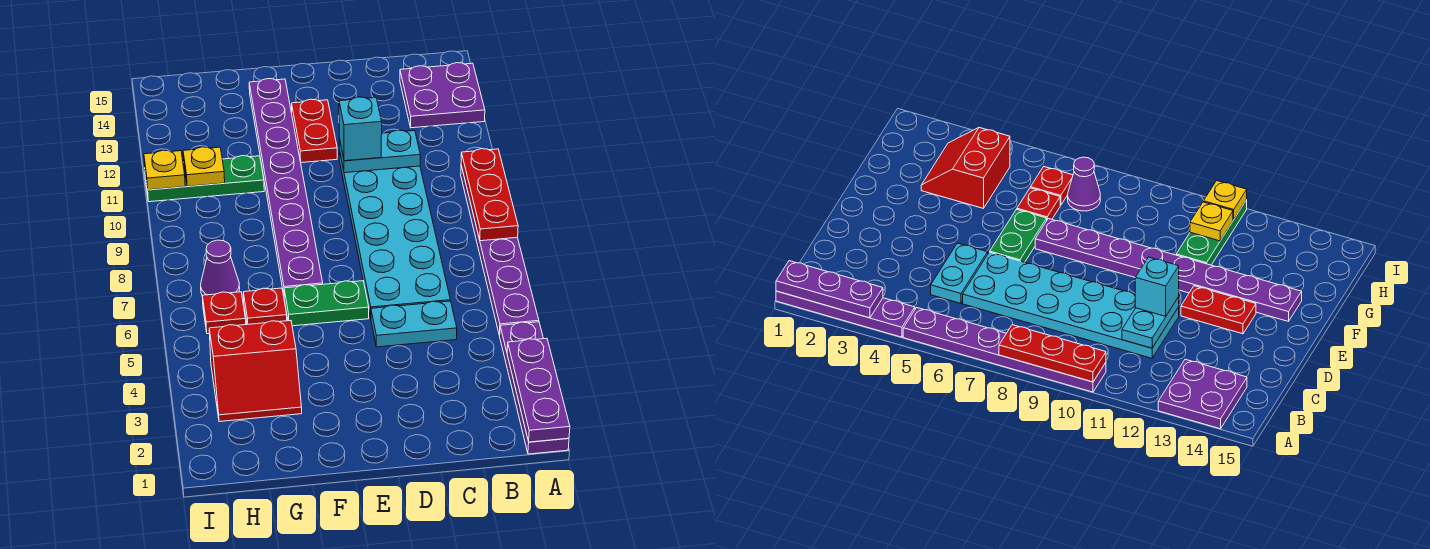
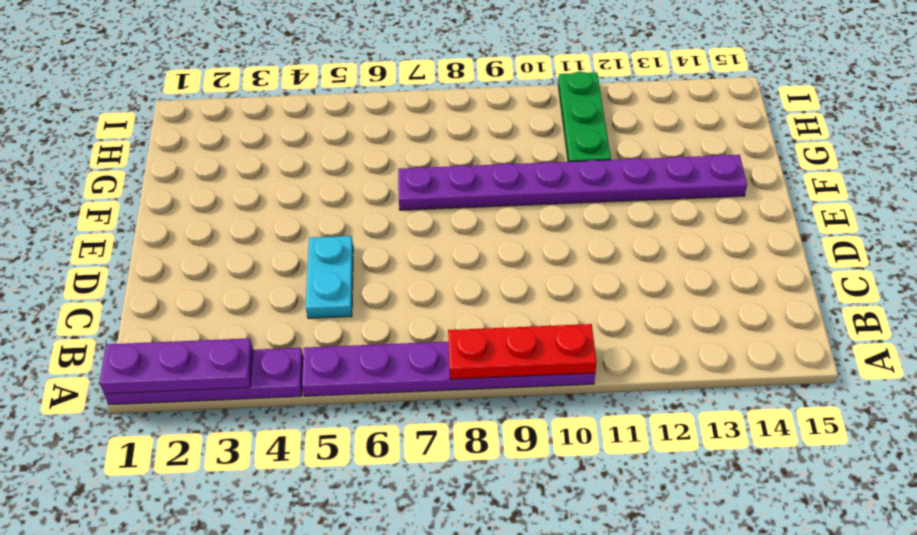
none -> purple plate A13:B14 level 1
none -> cyan plate C6:D11 level 1
none -> green plate E6:F6 level 1

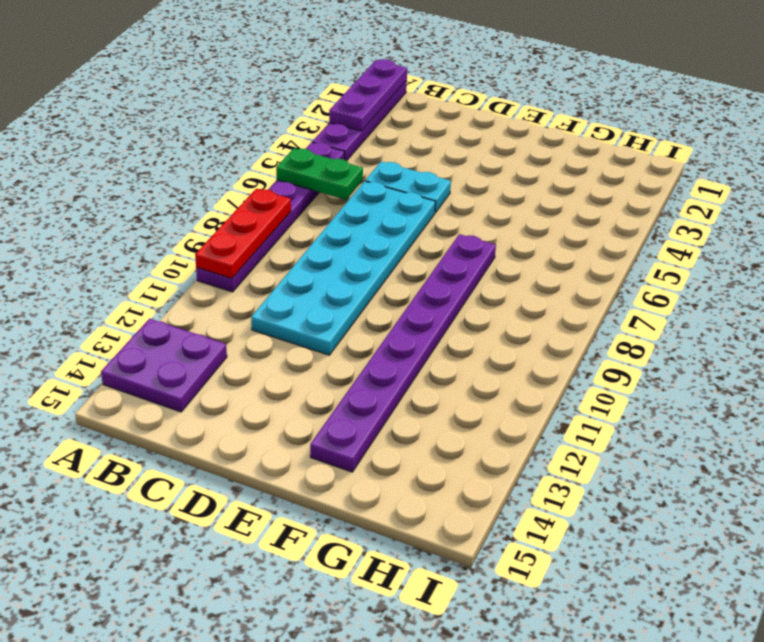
green plate A6:B6 level 2 -> green plate E6:F6 level 1
none -> red plate E12:E13 level 1
none -> red slope G3:H4 level 1 top 4
none -> red plate G6 level 1

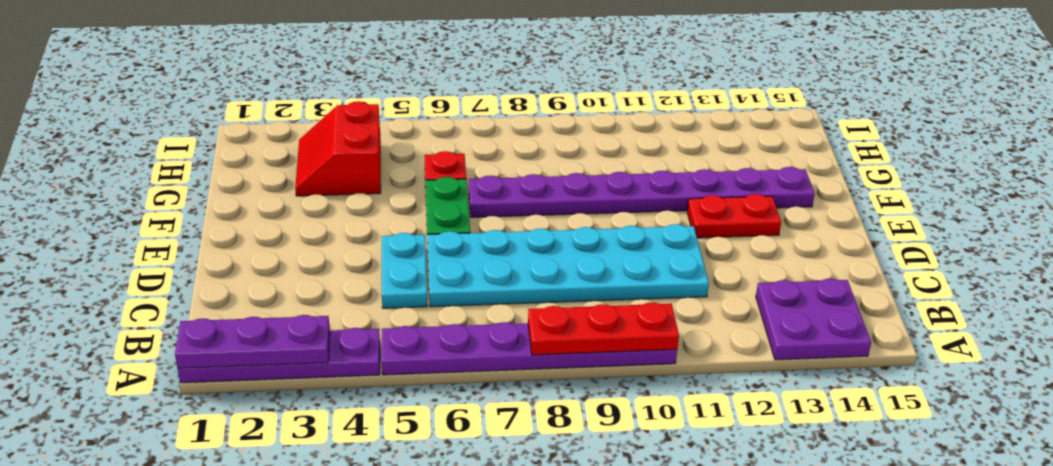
none -> green plate G11:I11 level 1
none -> red plate H6 level 1
none -> purple cone H7 level 1

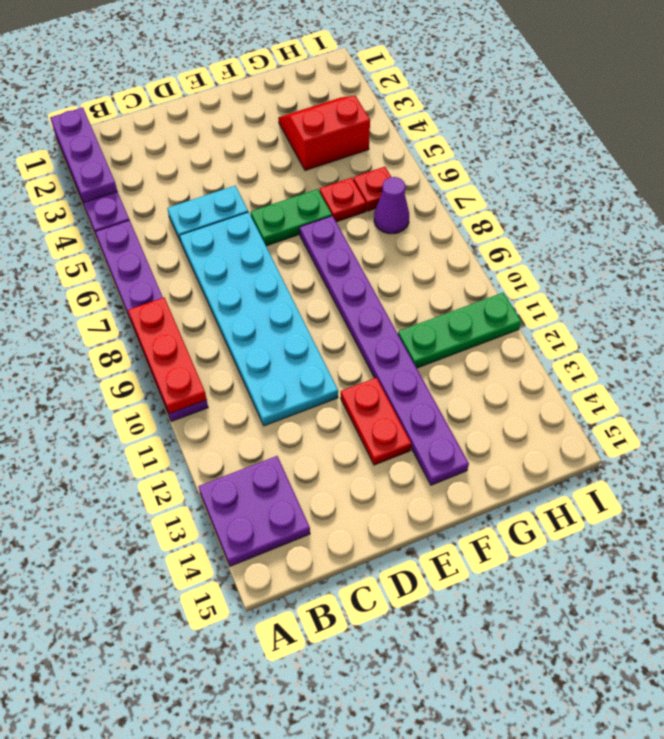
none -> cyan plate C11:D11 level 2
none -> yellow plate H11 level 2
none -> yellow plate I11 level 2

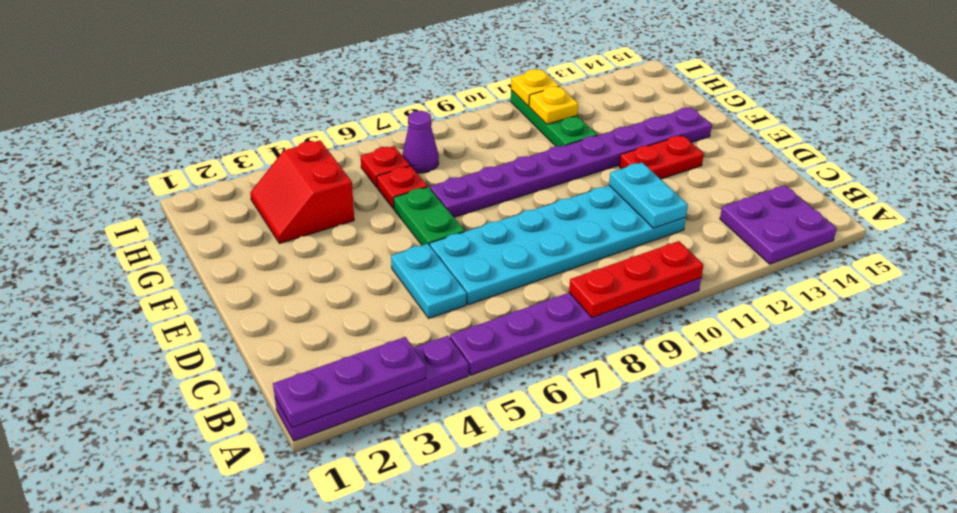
none -> cyan brick D11 level 3

